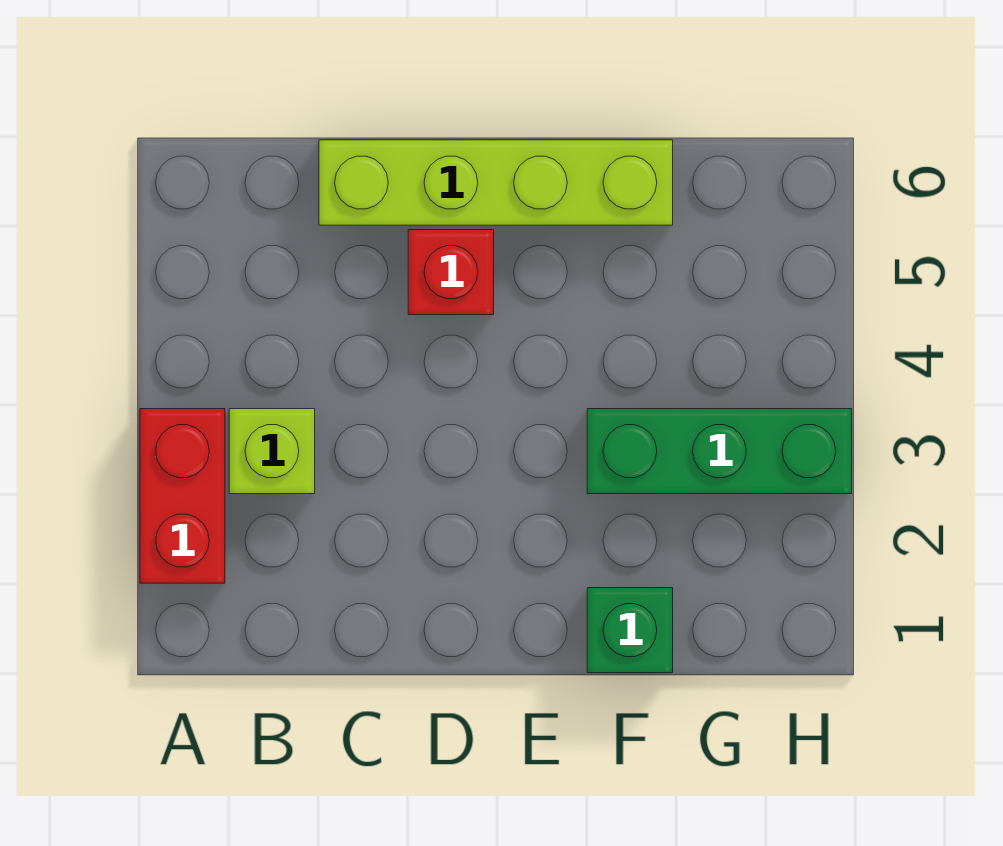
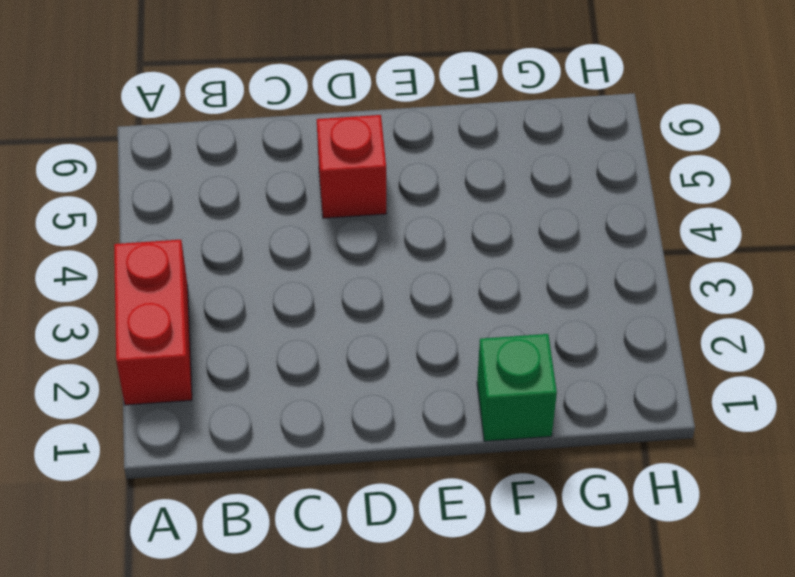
none -> lime brick B3 level 1
none -> lime brick C6:F6 level 1

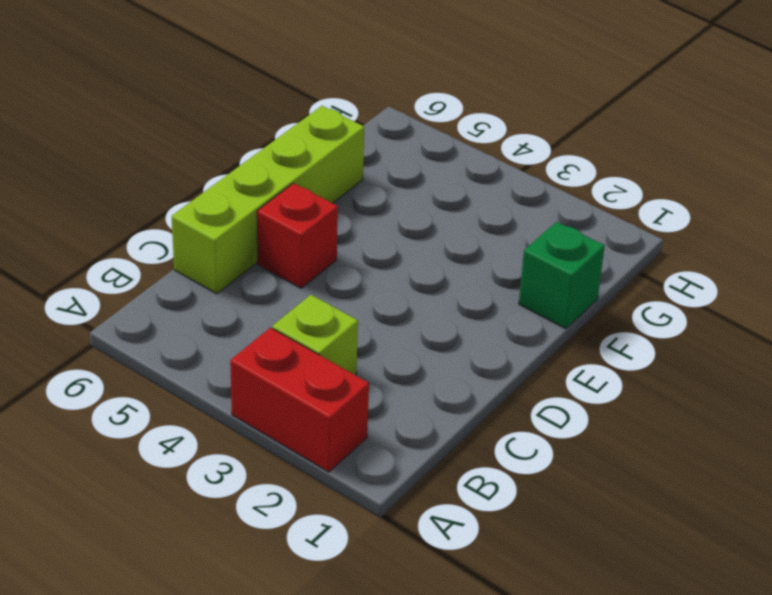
none -> green brick F3:H3 level 1

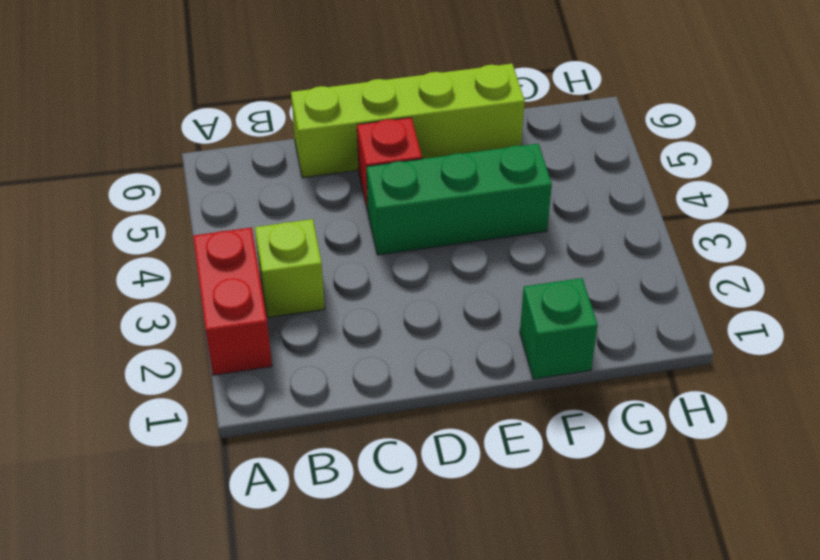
green brick D4:F4 level 1 -> green brick F3:H3 level 1

